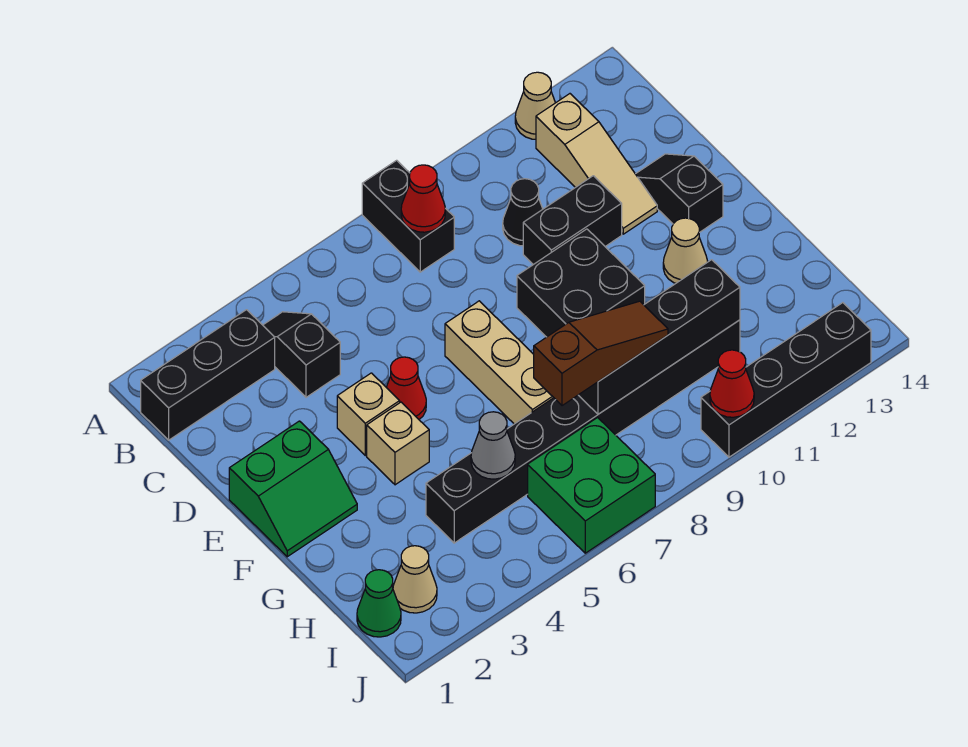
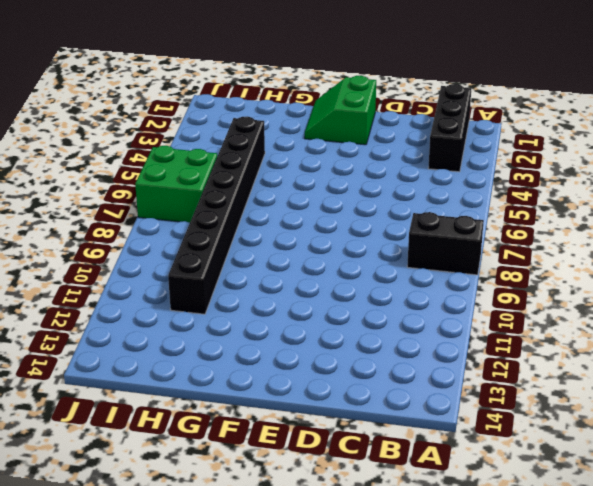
none -> tan cone A12 level 1
none -> black slope B4:C4 level 1 top C
none -> tan slope B12:D12 level 1 top B

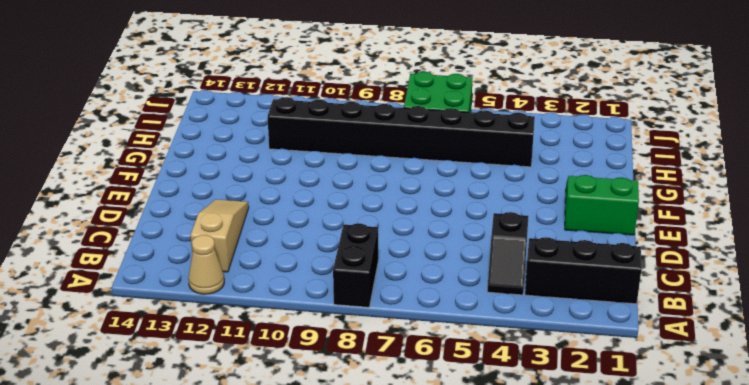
none -> black cone C10 level 1
none -> black brick D10:D11 level 1
none -> black slope D13:E13 level 1 top E

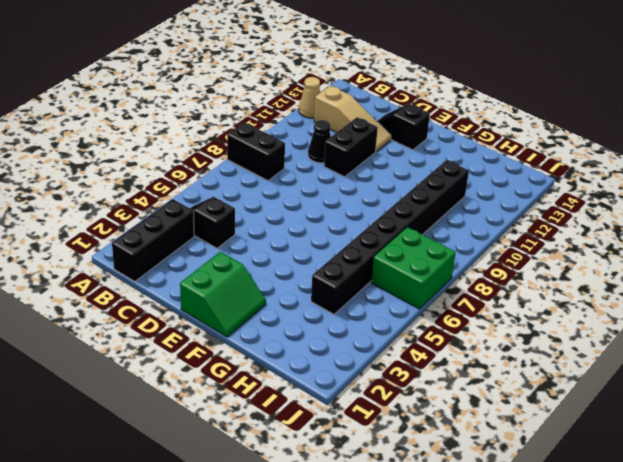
none -> tan brick E4 level 1
none -> red cone E5 level 1
none -> tan brick E7:G7 level 1

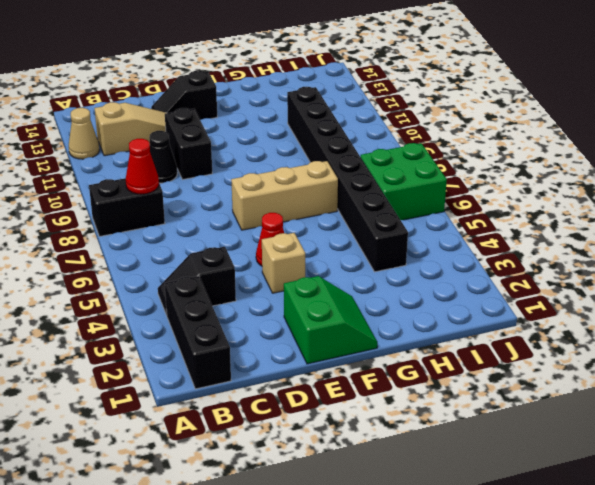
none -> black brick E9:F10 level 1
none -> tan brick F4 level 1
none -> tan cone F12 level 1

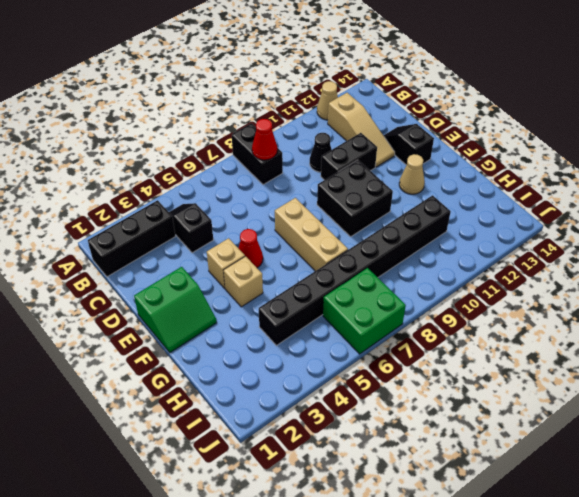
none -> green cone I1 level 1
none -> tan cone I2 level 1
none -> black brick J10:J13 level 1

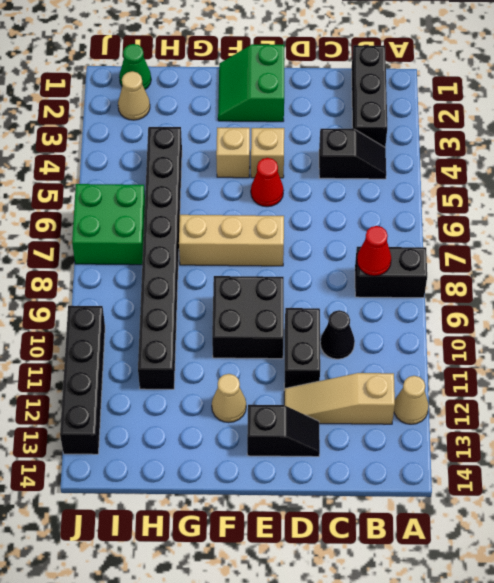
none -> grey cone H5 level 2
none -> black brick H8:H11 level 2
none -> red cone J10 level 2

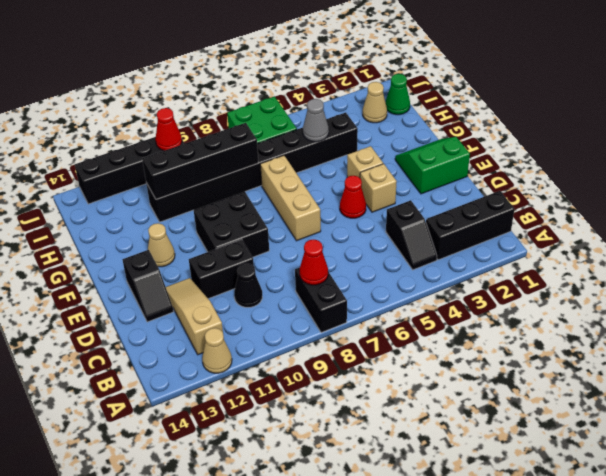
none -> brown slope H7:H9 level 3 top 7

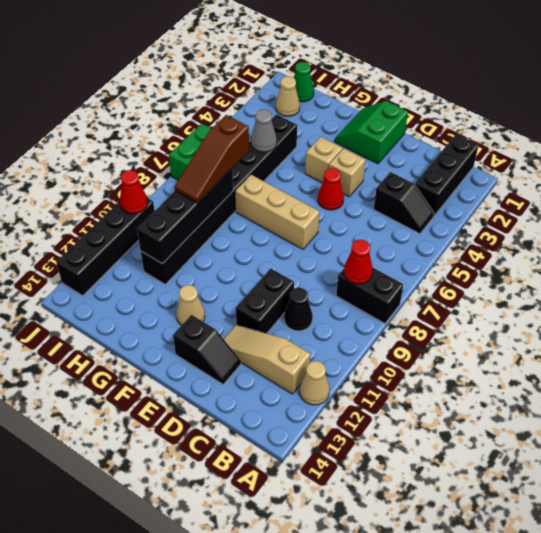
none -> black brick E9:F10 level 1

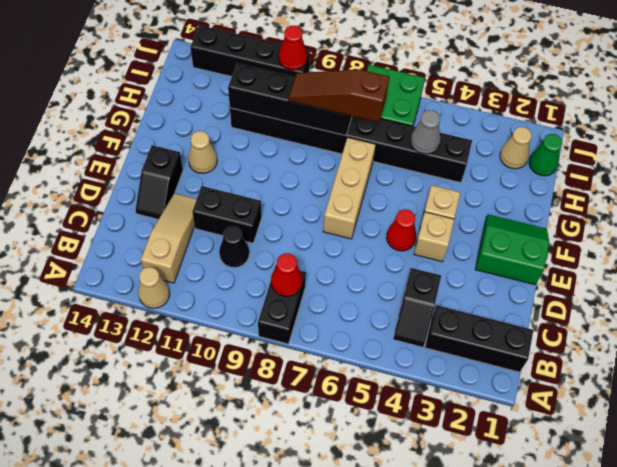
none -> black brick E9:F10 level 1

